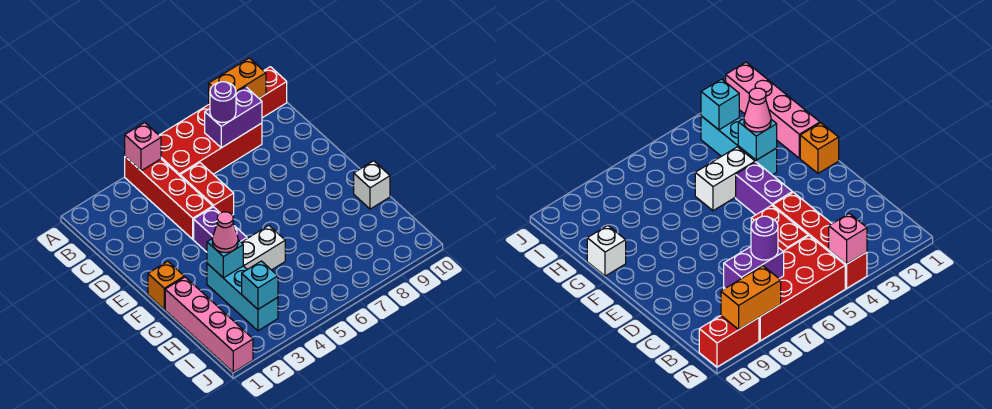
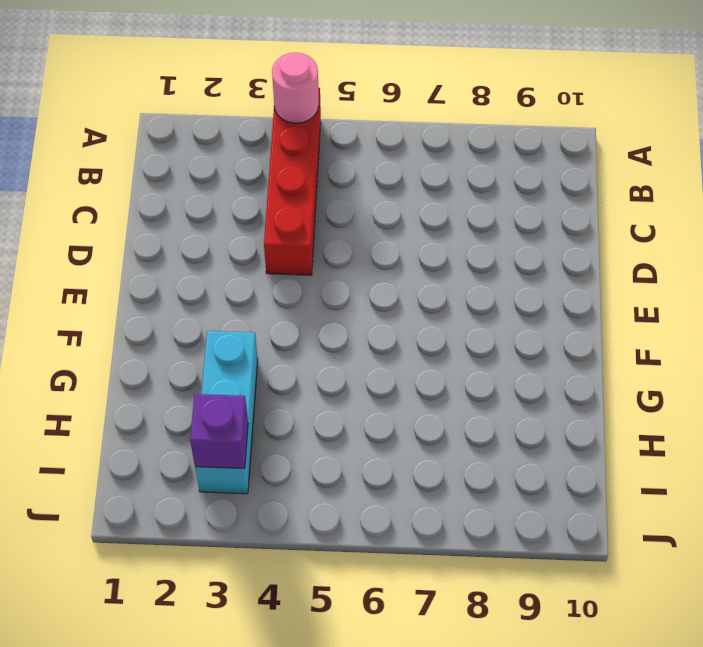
pink round brick A4 level 2 -> pink brick A4 level 2
purple brick I3 level 2 -> cyan brick I3 level 2
none -> red brick A5:B8 level 1
none -> red brick A9:A10 level 1
none -> red brick C5:D5 level 1

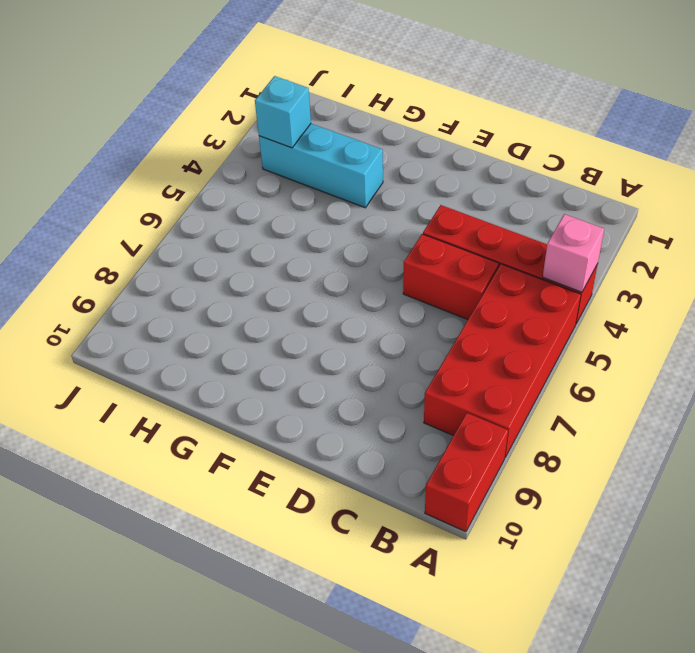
none -> purple brick E4:F4 level 1
none -> orange brick F1 level 1
none -> pink brick G1:J1 level 1

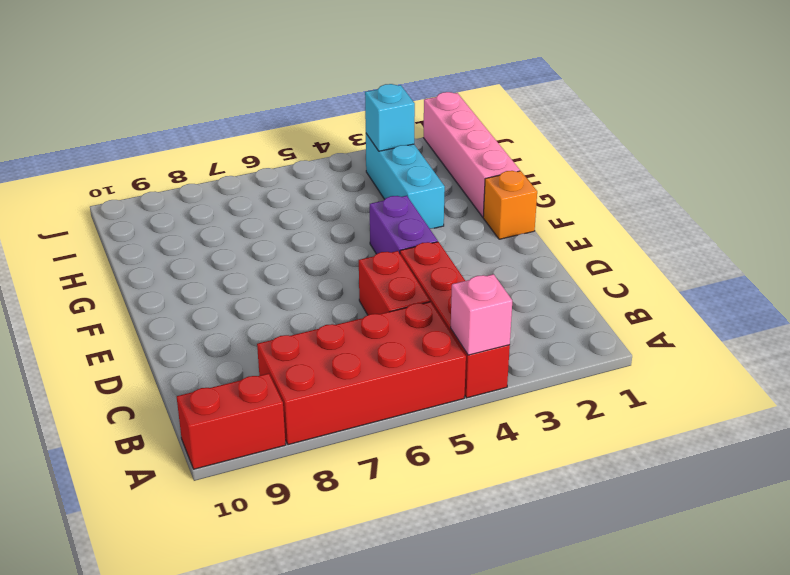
none -> white brick G4:G5 level 1
none -> white brick G10 level 1
none -> orange brick A8:A9 level 2

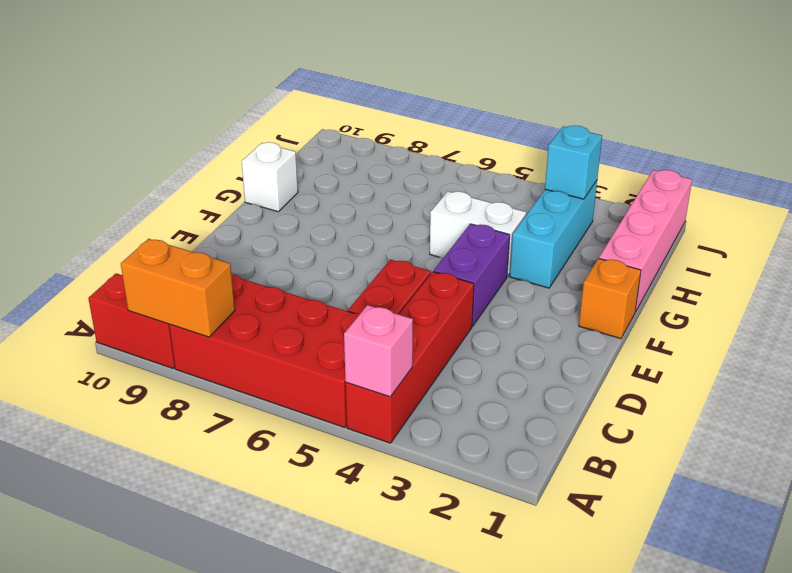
none -> purple brick B7:B8 level 2
none -> cyan brick G3 level 2
none -> purple round brick B7 level 3

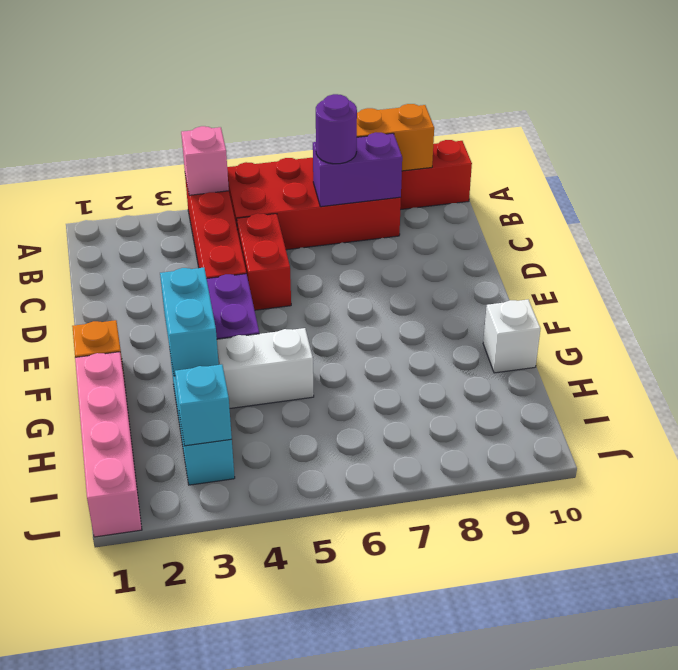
cyan brick F3:G3 level 2 -> cyan brick G3 level 2
none -> pink cone G3 level 3

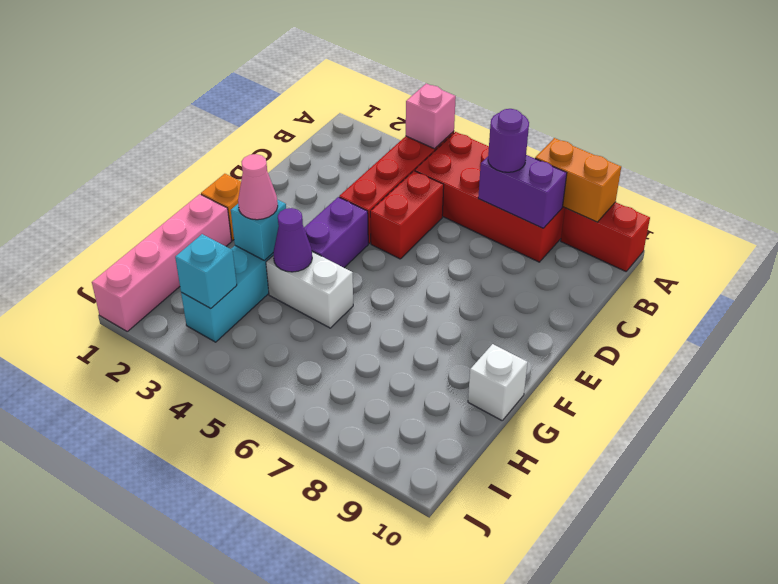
purple cone G4 level 2 -> none

